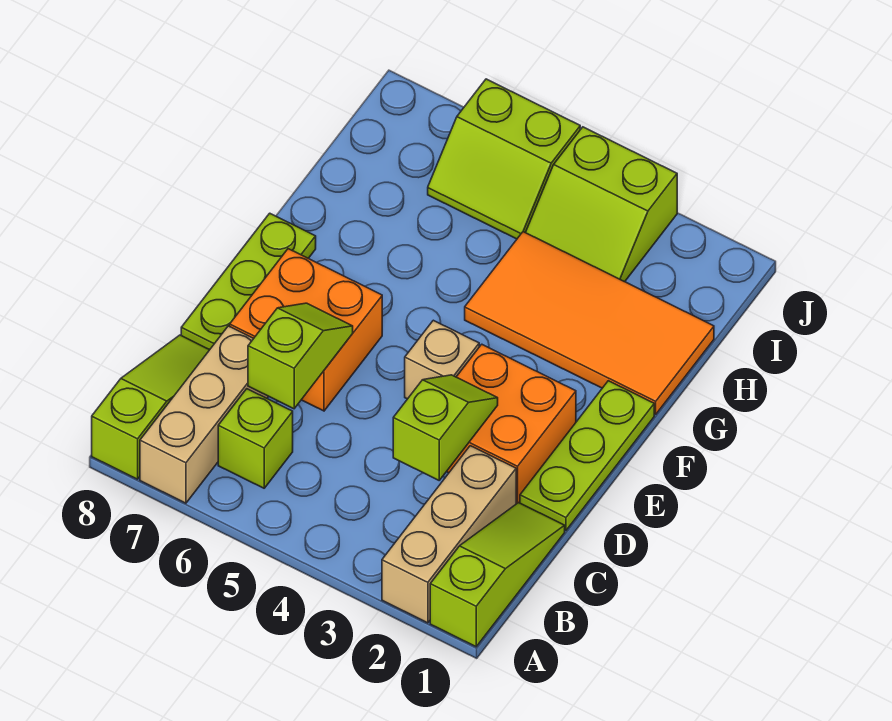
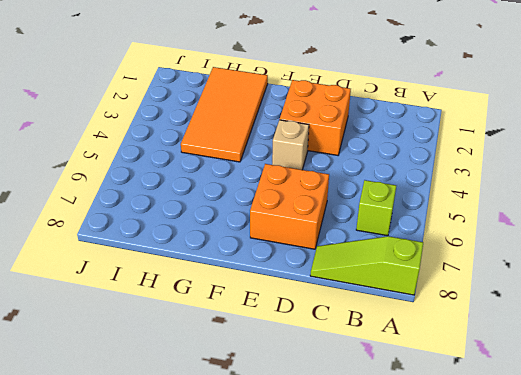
none -> lime slope A1:C1 level 1 top A
none -> tan brick A2:C2 level 1
none -> tan brick A7:C7 level 1

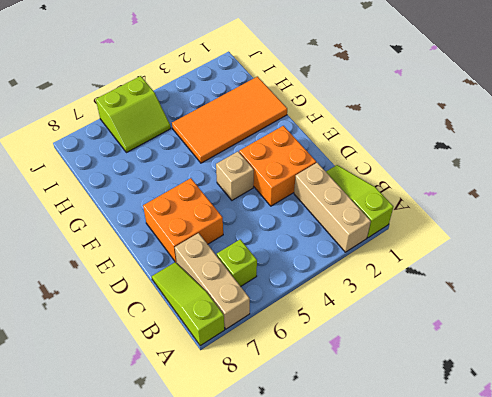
none -> lime plate D1:F1 level 1
none -> lime plate D8:F8 level 1
none -> lime slope I3:J4 level 1 top J

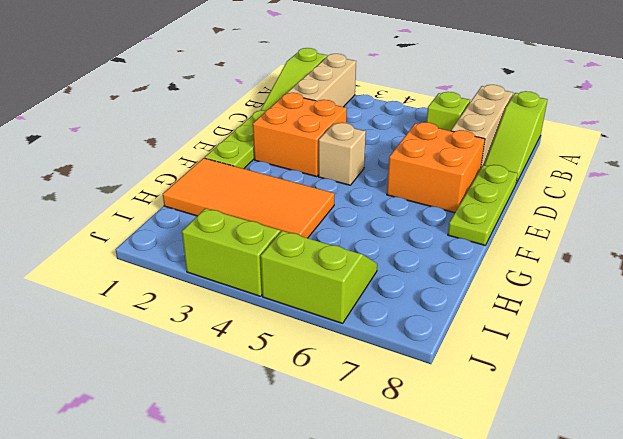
none -> lime slope C3:D3 level 2 top C
none -> lime slope C6:D6 level 2 top C

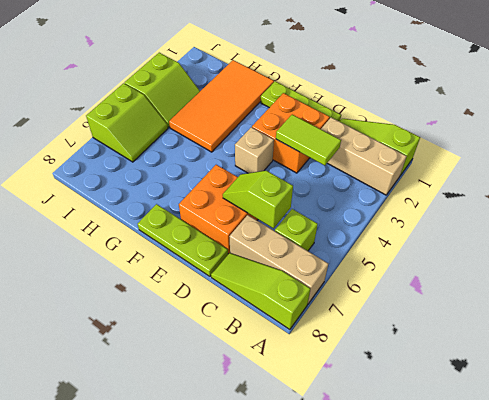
lime tile C3:D3 level 2 -> lime slope C3:D3 level 2 top C

